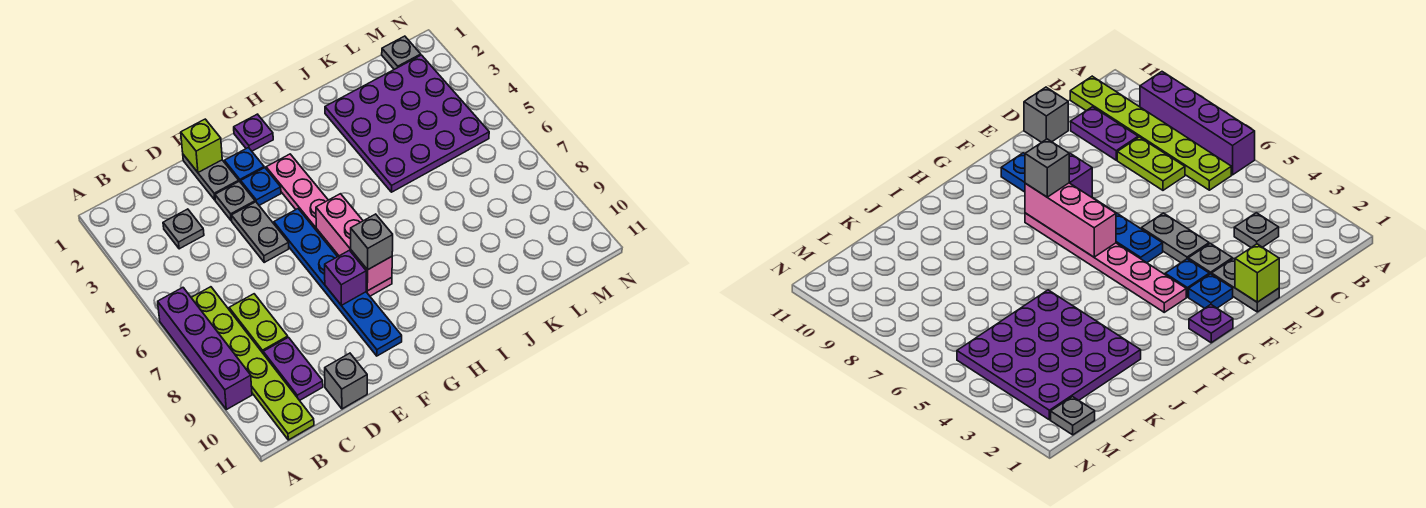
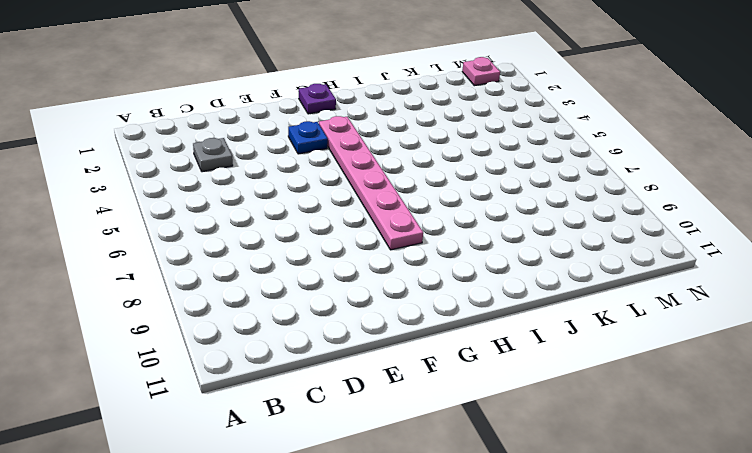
pink plate M1 level 1 -> grey plate M1 level 1
none -> purple brick A6:A9 level 1
none -> lime plate B6:B11 level 1
none -> lime plate C7:C8 level 1

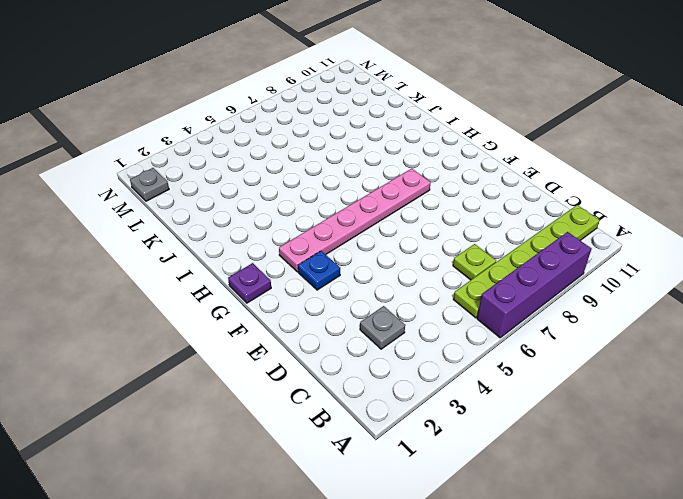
lime plate C7 level 1 -> lime plate C7:C8 level 1
none -> purple plate C9:C10 level 1
none -> grey brick D11 level 1
none -> grey plate E1:E2 level 1

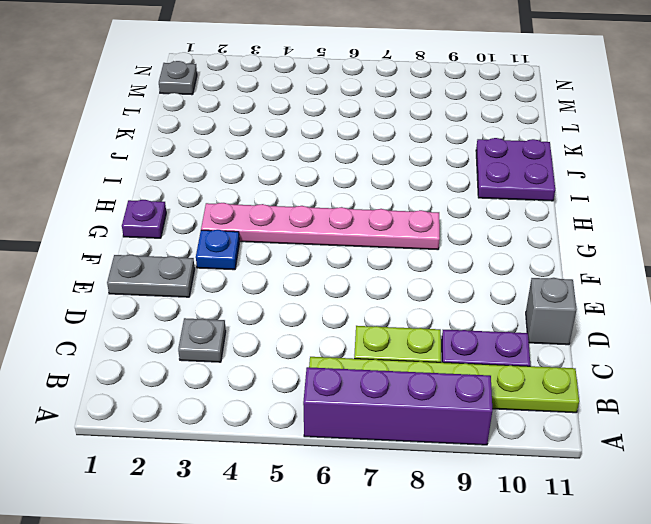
purple plate I10:J11 level 1 -> none
none -> grey plate E3 level 1
none -> grey plate E4:E5 level 1
none -> blue plate F2 level 1

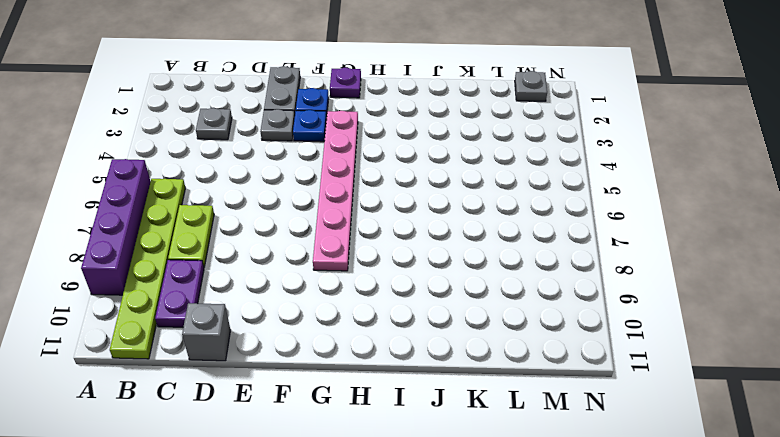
none -> grey plate E4:E5 level 1
none -> blue plate F5:F10 level 1
none -> purple plate J2:M5 level 1

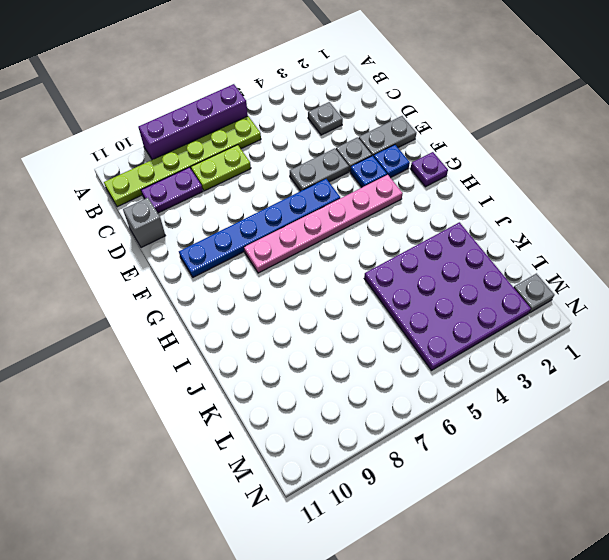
none -> lime brick E1 level 2
none -> purple brick F8 level 2
none -> pink brick G6:G8 level 2

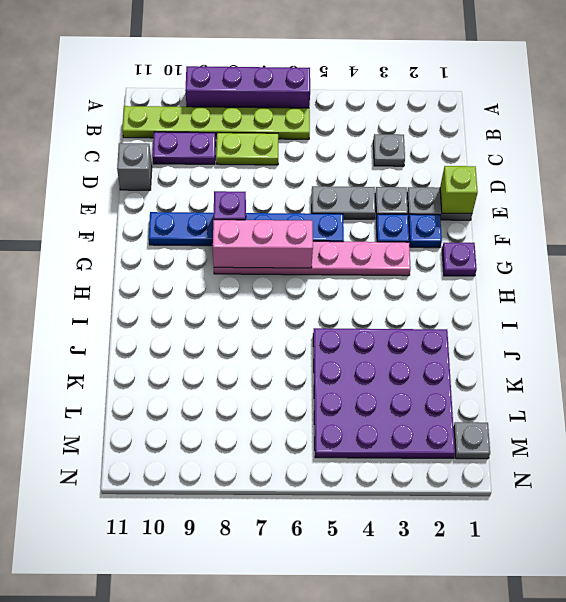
none -> grey brick G8 level 3

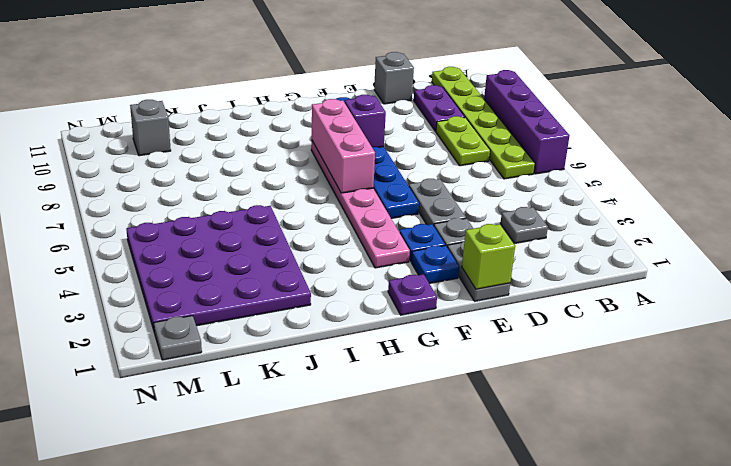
grey brick L10 level 1 -> grey brick G8 level 3

